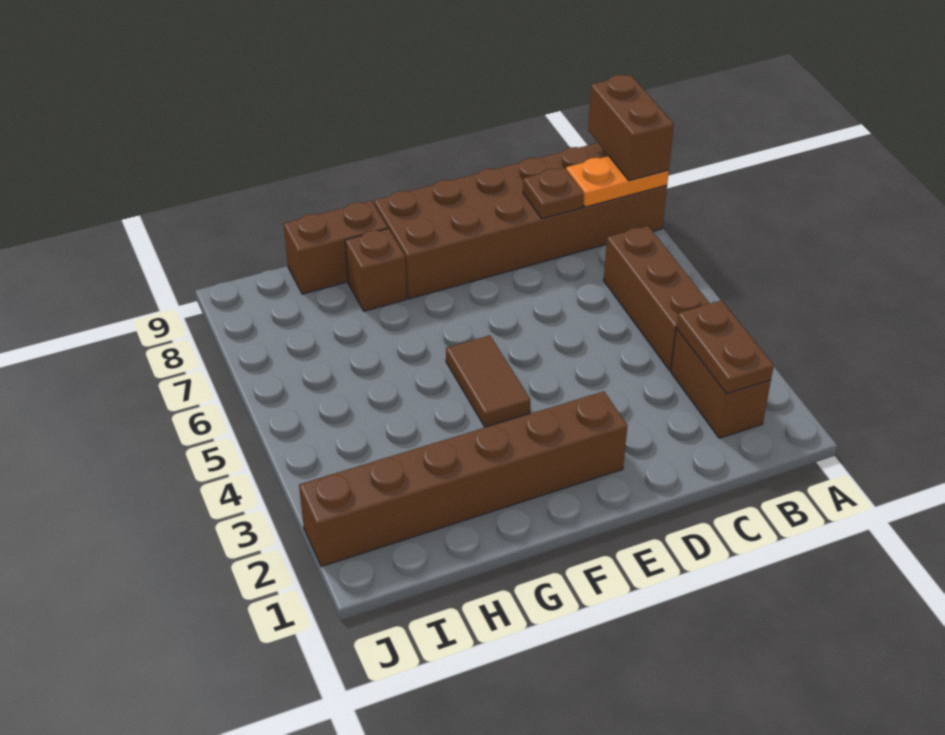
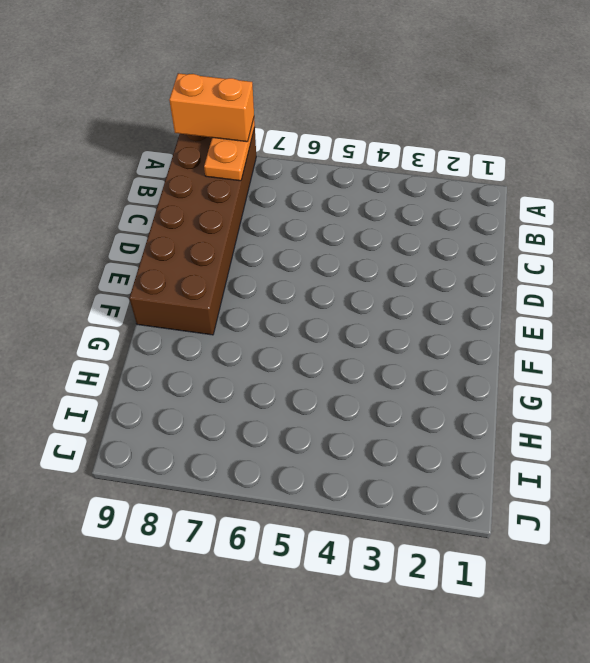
orange brick A8:A9 level 3 -> brown brick A8:A9 level 3
none -> brown brick B2:B3 level 1
none -> brown brick B4:B6 level 1

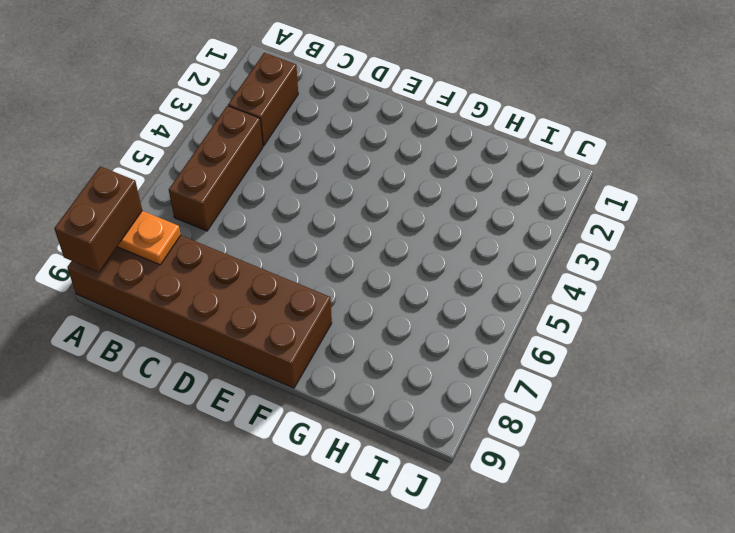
none -> brown brick E2:J2 level 1
none -> brown tile F4:F5 level 1

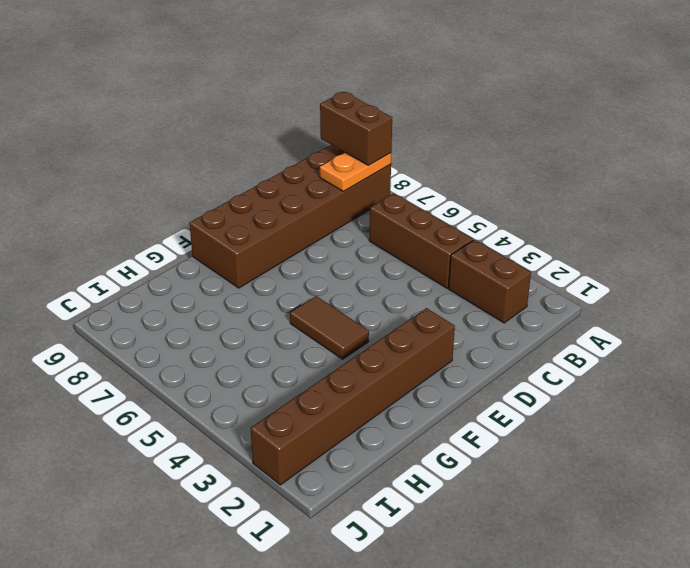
none -> brown brick G8 level 1
none -> brown brick G9:H9 level 1

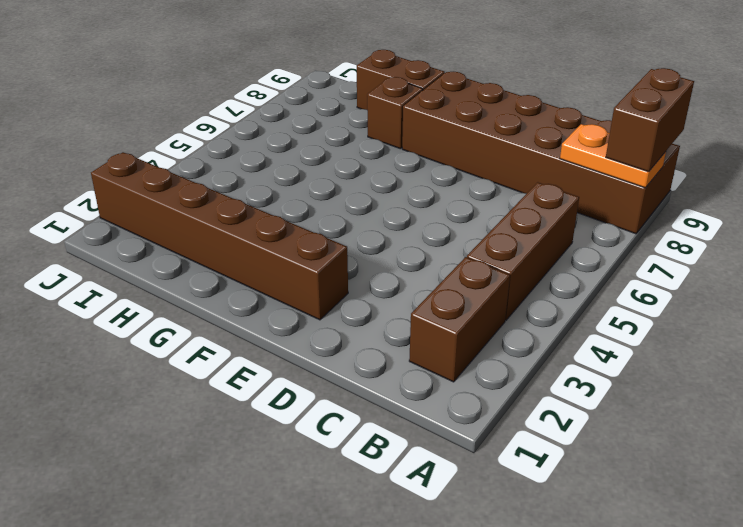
none -> brown tile F4:F5 level 1
none -> brown plate B2:B3 level 2

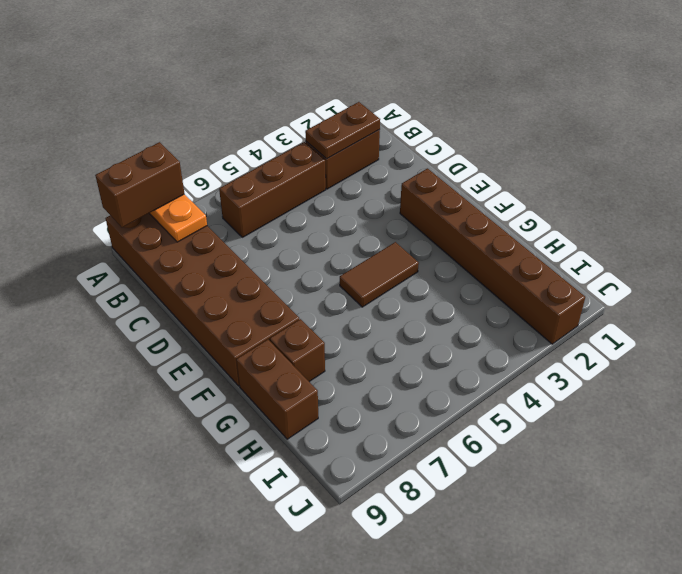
none -> brown plate C8 level 2

